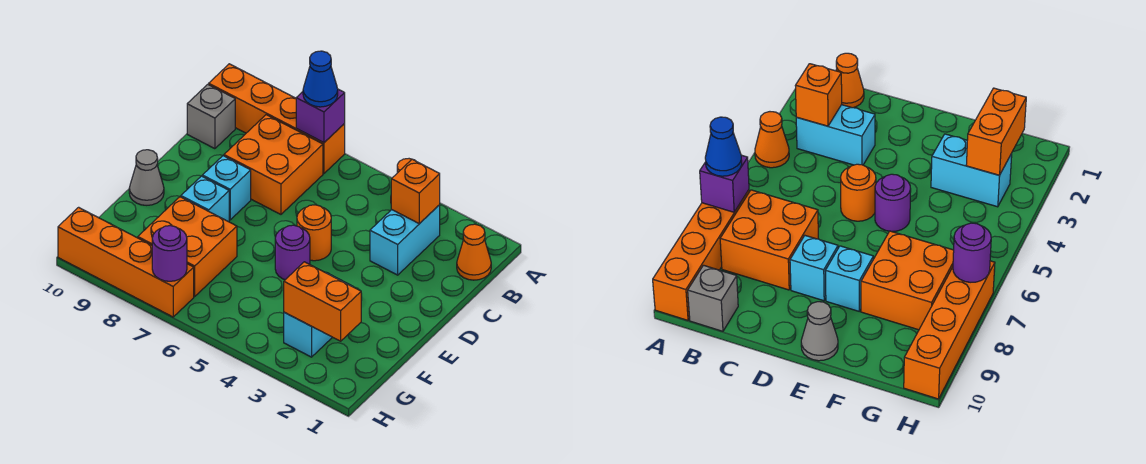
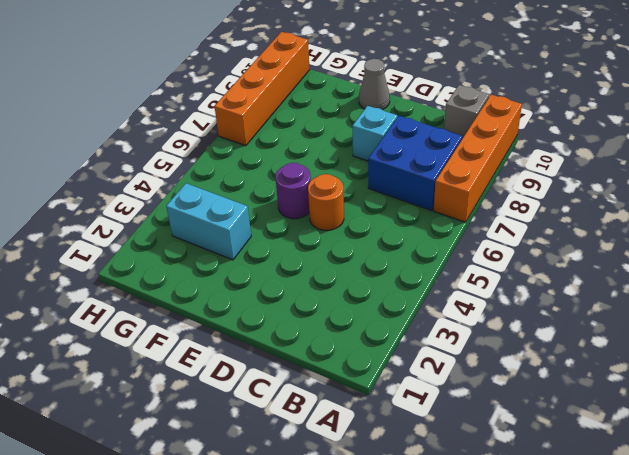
blue brick B7:C8 level 1 -> orange brick B7:C8 level 1
none -> orange cone A4 level 1
none -> orange cone B1 level 1
none -> cyan brick B3:C3 level 1

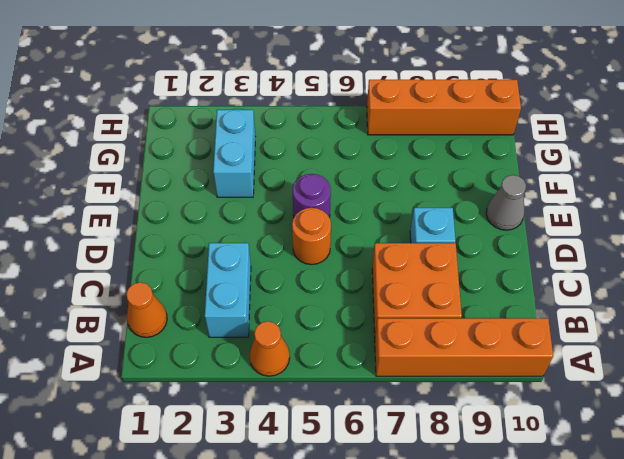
none -> grey brick B10 level 1
none -> cyan brick E8 level 1
none -> orange brick F7:G8 level 1

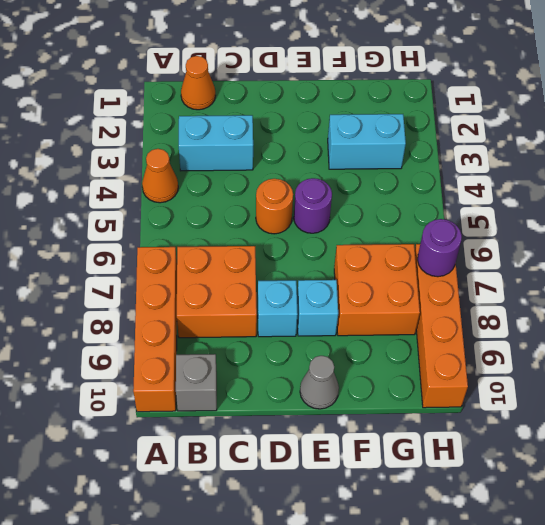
none -> purple brick A7 level 2
none -> orange brick B3 level 2
none -> orange brick G2:G3 level 2

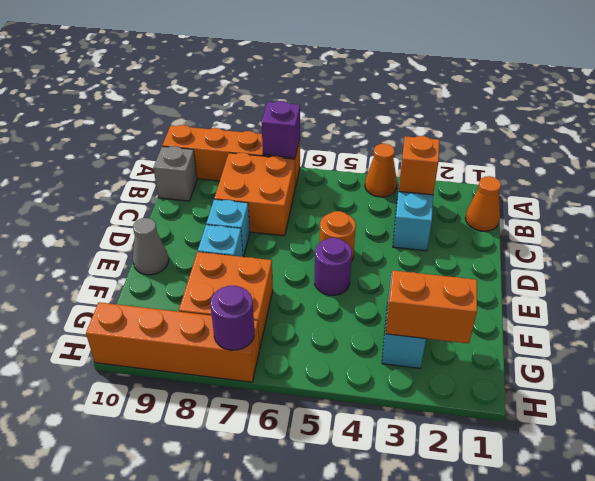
none -> blue cone A7 level 3

